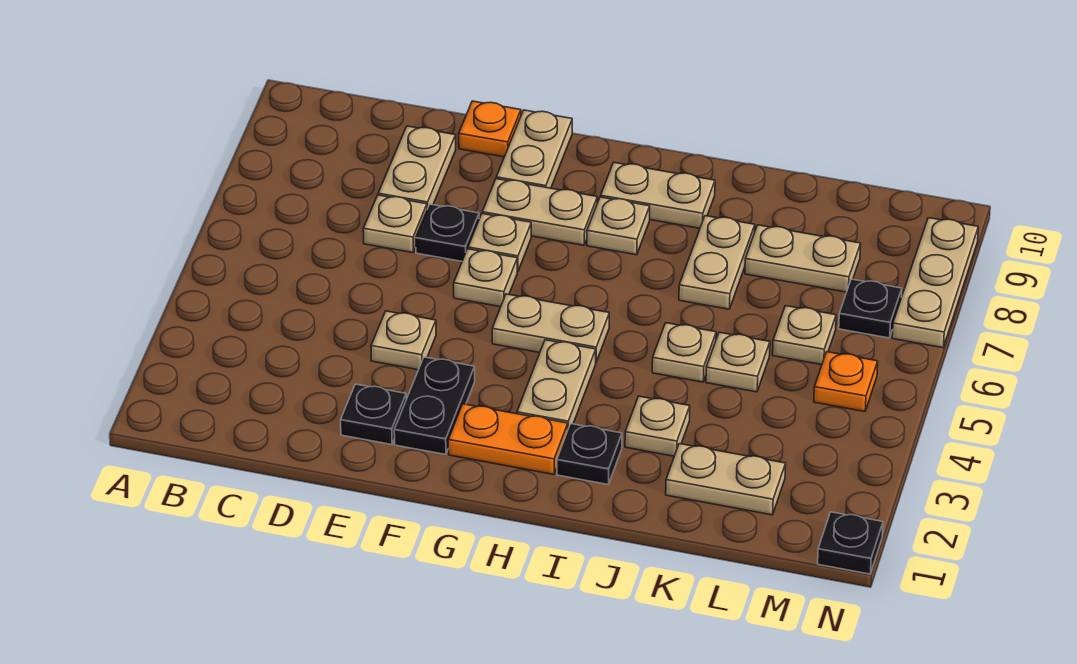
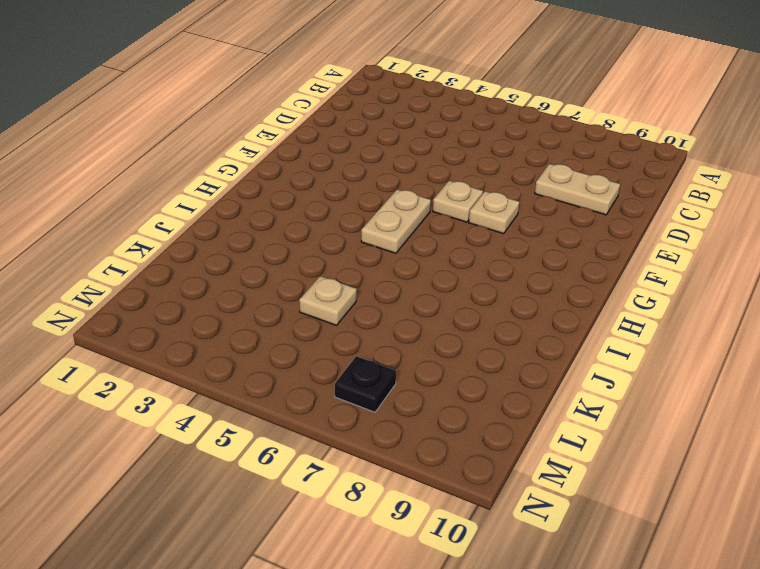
none -> tan plate D7 level 1
none -> black plate E2 level 1
none -> tan plate E4 level 1

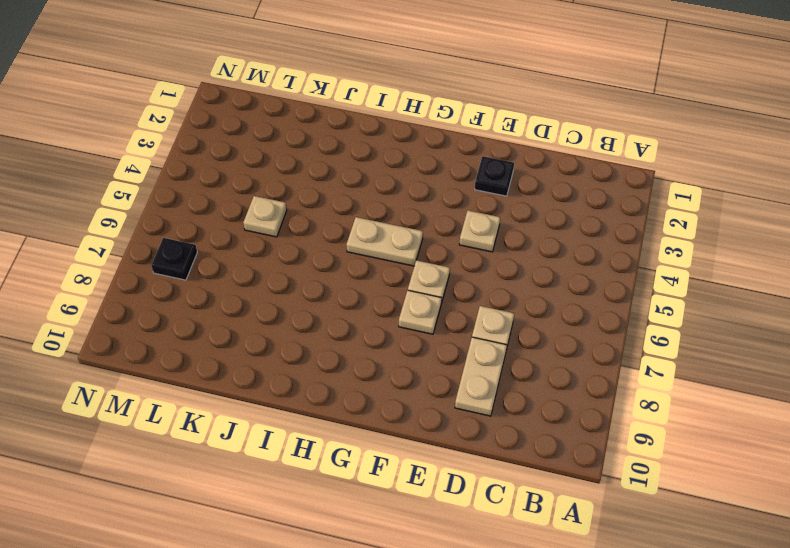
none -> black plate E7 level 1
none -> orange plate E10 level 1
none -> black plate F2:F3 level 1

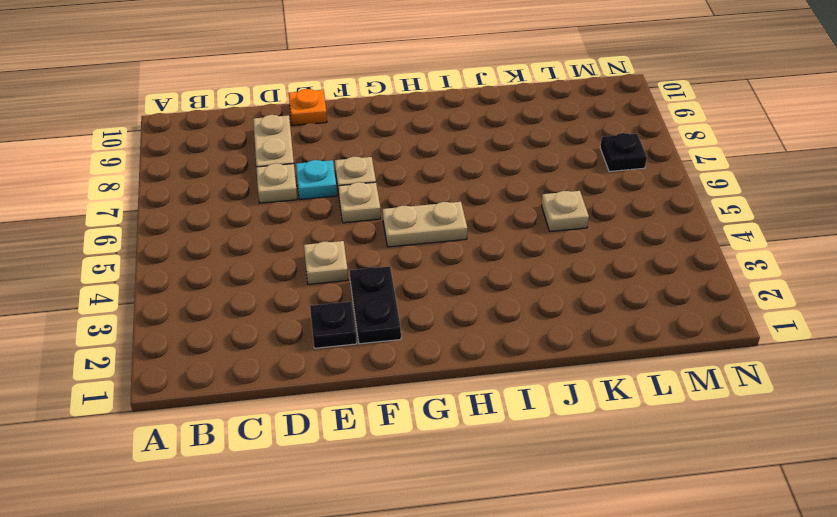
cyan plate E7 level 1 -> black plate E7 level 1
none -> tan plate F8:G8 level 1
none -> tan plate F9:F10 level 1
none -> orange plate G2:H2 level 1

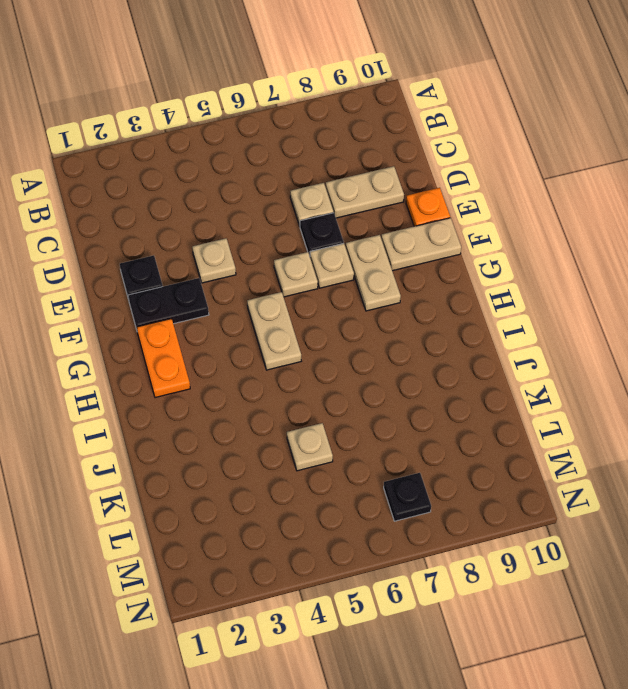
none -> tan plate H3:H4 level 1
none -> tan plate H8 level 1
none -> tan plate H9:I9 level 1

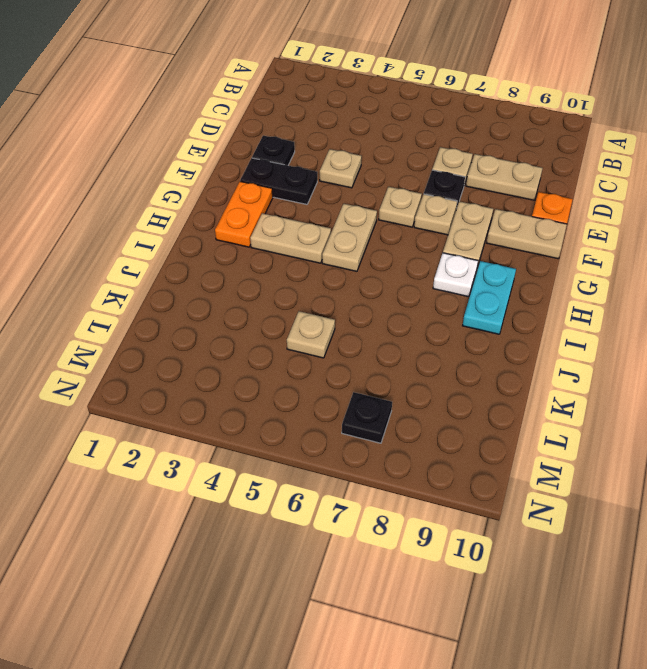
white plate H8 level 1 -> tan plate H8 level 1
cyan plate H9:I9 level 1 -> tan plate H9:I9 level 1
none -> black plate I2 level 1
none -> tan plate J3 level 1
none -> tan plate J5 level 1

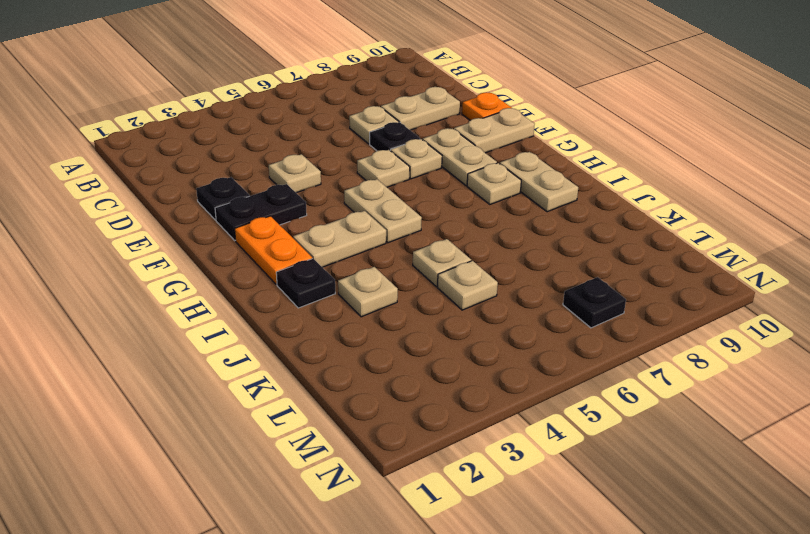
none -> tan plate J7:J8 level 1
none -> tan plate K2:L2 level 1
none -> tan plate K8:L8 level 1

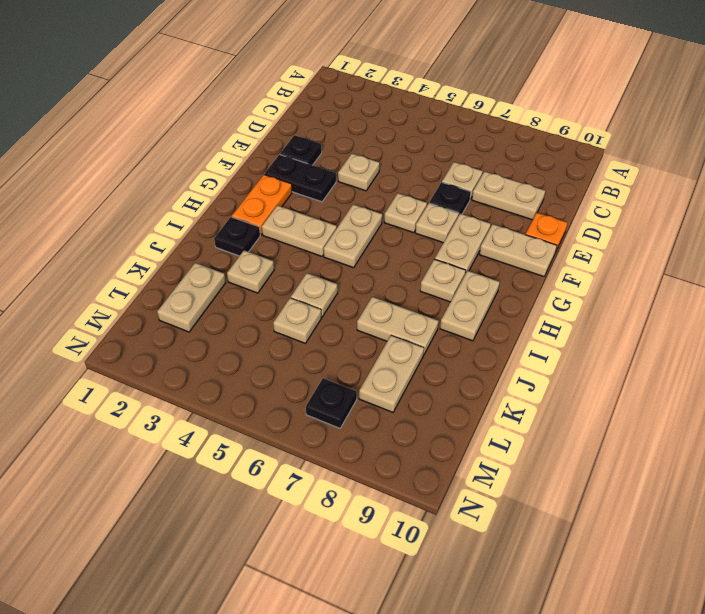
none -> tan plate L6 level 1
none -> orange plate M5 level 1
none -> black plate N1 level 1

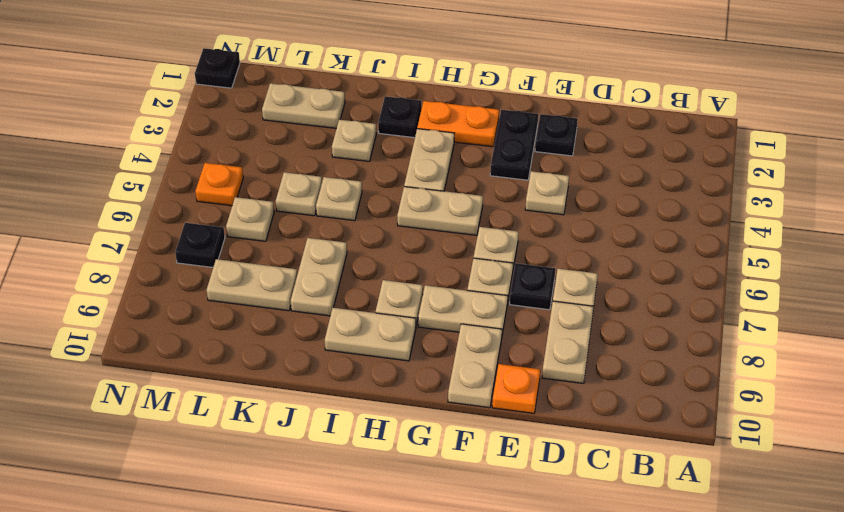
none -> tan plate N7:N9 level 1

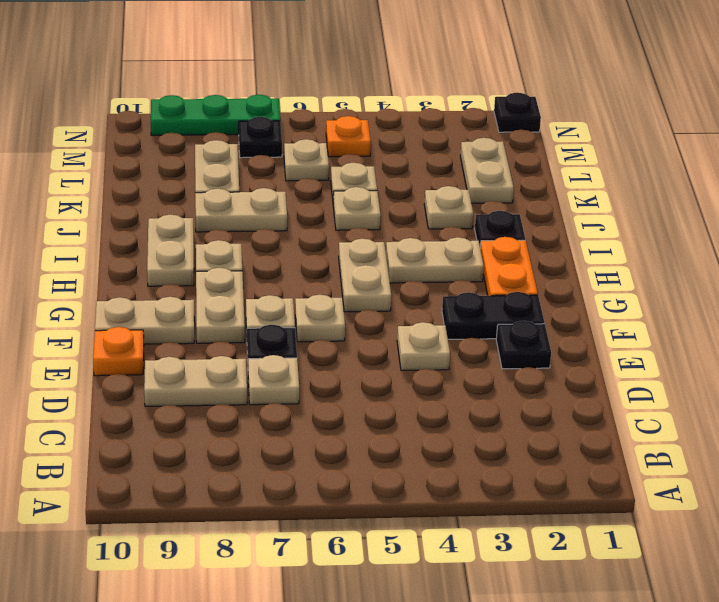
green plate N7:N9 level 1 -> tan plate N7:N9 level 1

